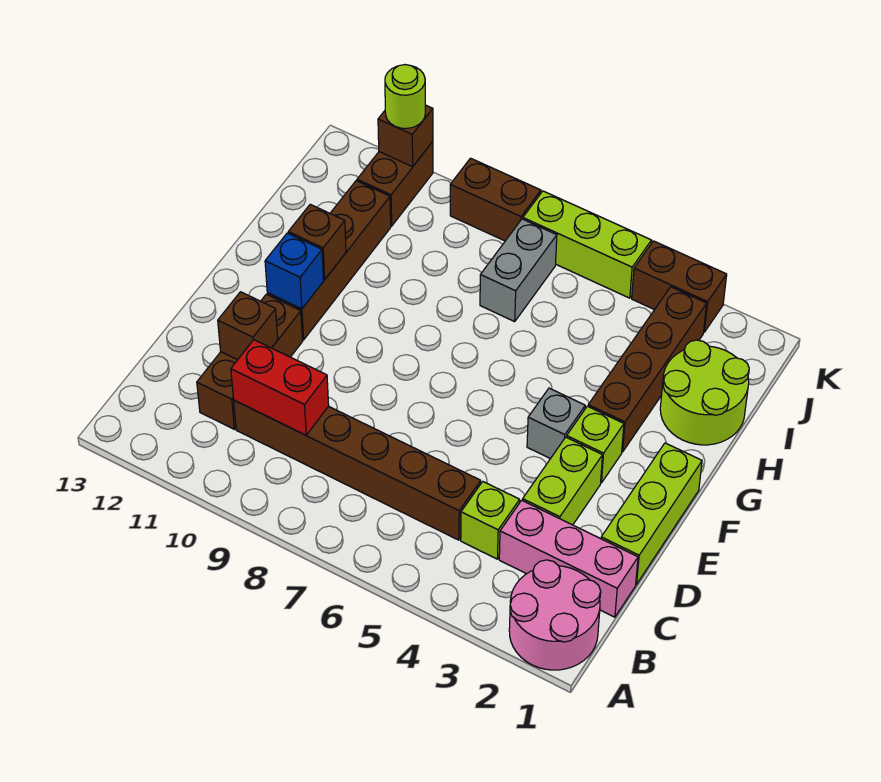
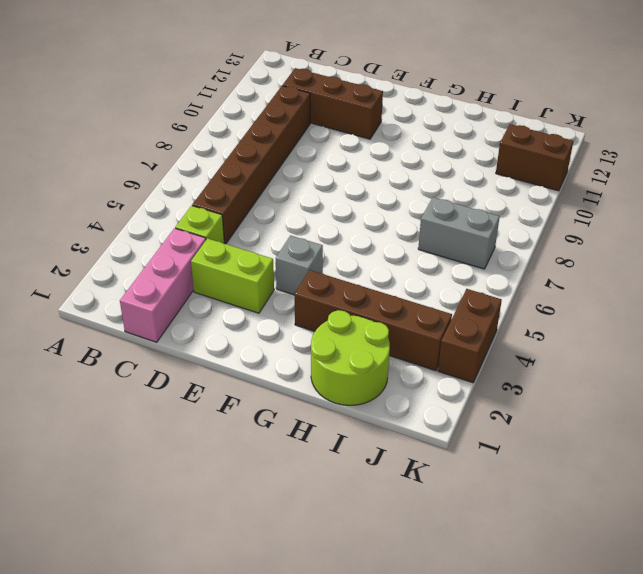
none -> pink round brick A1:B2 level 1
none -> lime brick D1:F1 level 1
none -> lime brick F3 level 1

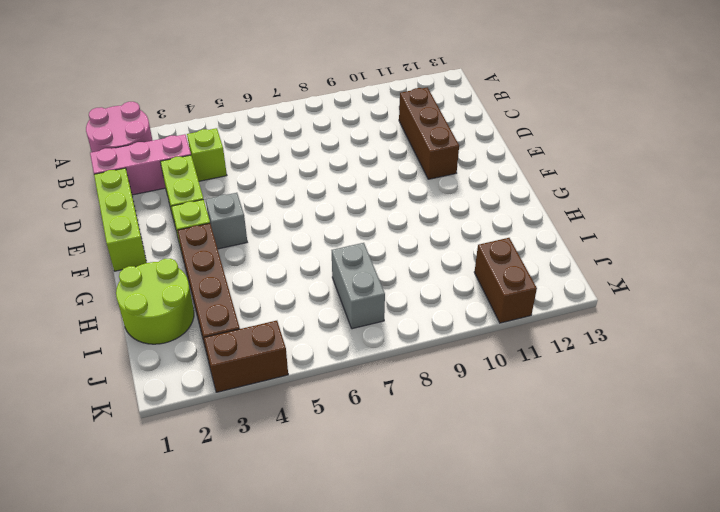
none -> brown brick C5:C10 level 1
none -> brown brick F11:I11 level 1
none -> lime brick K5:K7 level 1

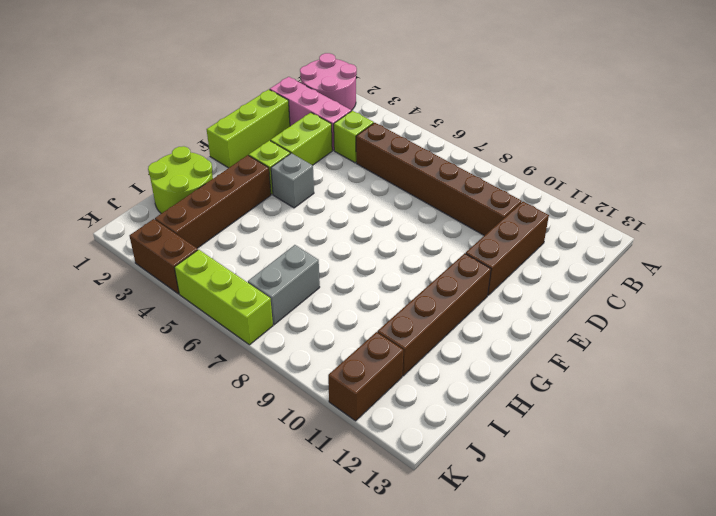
none -> brown brick K8:K9 level 1
none -> red brick C9:C10 level 2
none -> brown brick D11 level 2

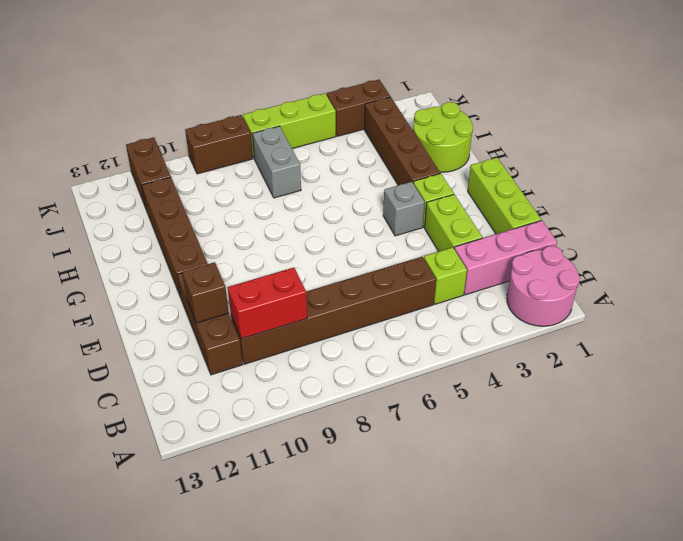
none -> blue brick F11 level 2
none -> brown brick G11 level 2
none -> brown brick K11 level 2

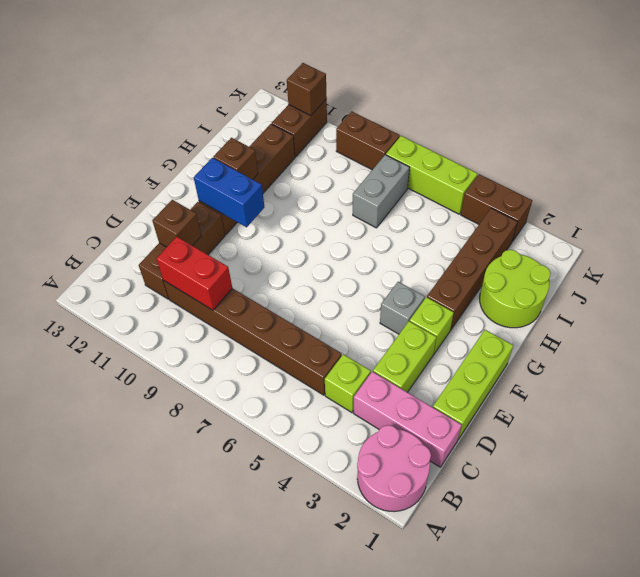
blue brick F10:F11 level 2 -> blue brick F11 level 2
none -> lime round brick K11 level 3

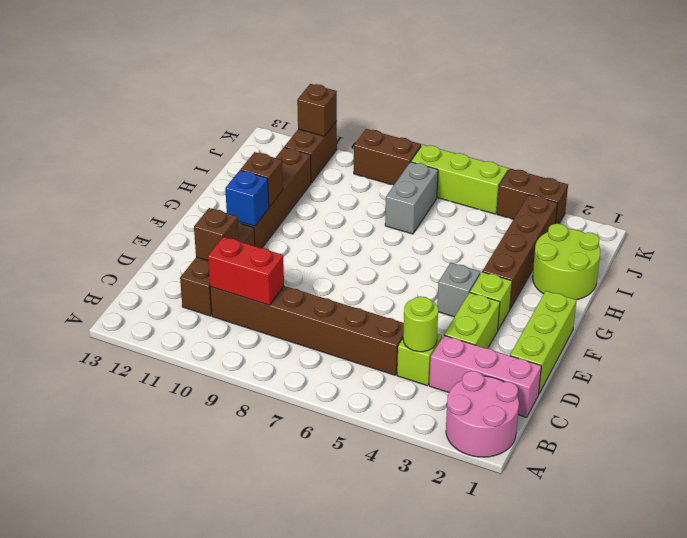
lime round brick C4 level 2 -> lime round brick K11 level 3

